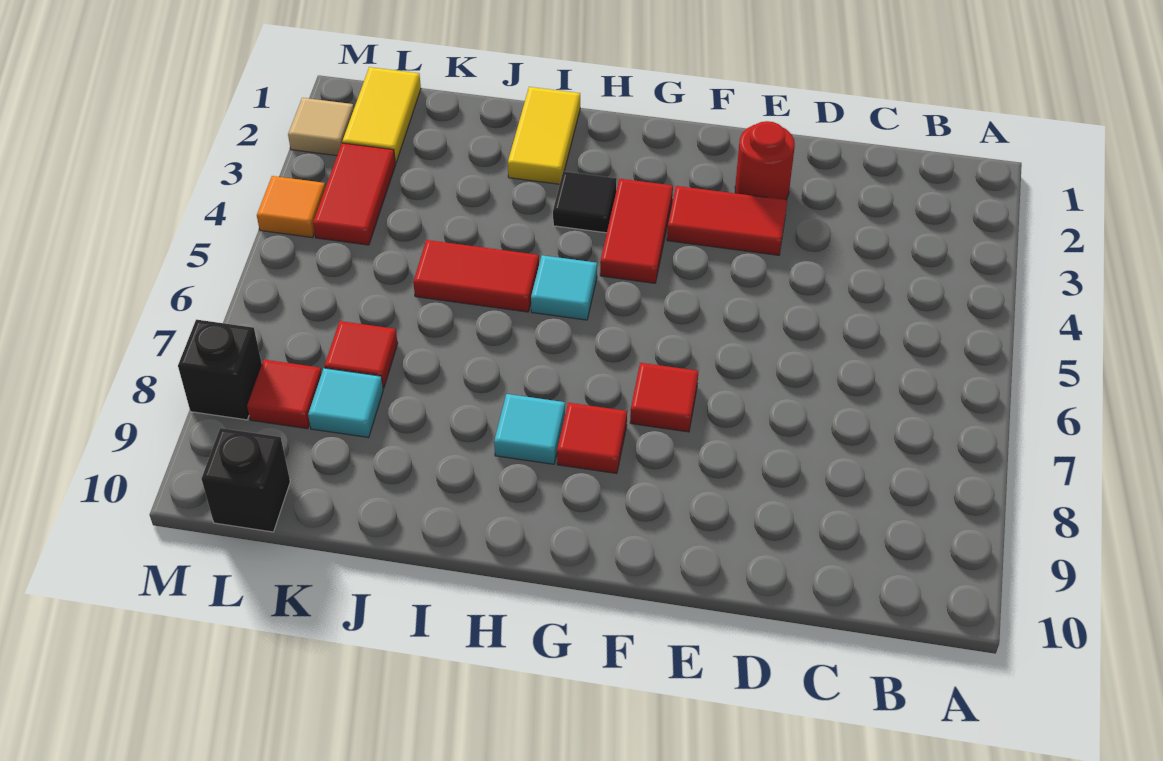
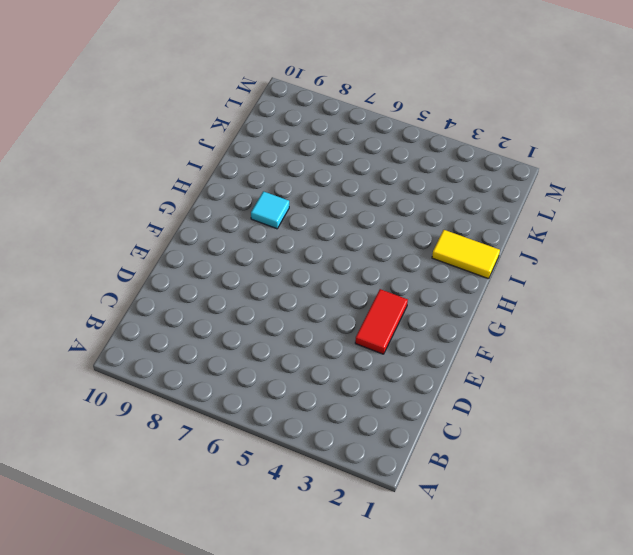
none -> red round brick E2 level 1
none -> red tile F7 level 1
none -> red tile G3:G4 level 1

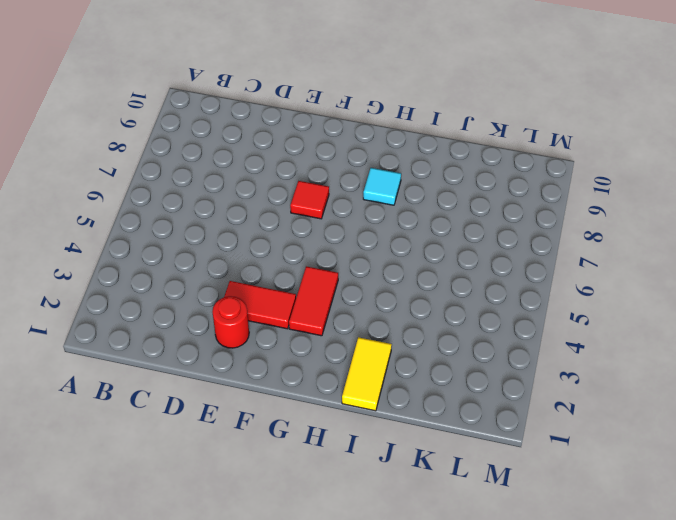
none -> red tile G8 level 1
none -> black tile H3 level 1
none -> cyan tile H5 level 1

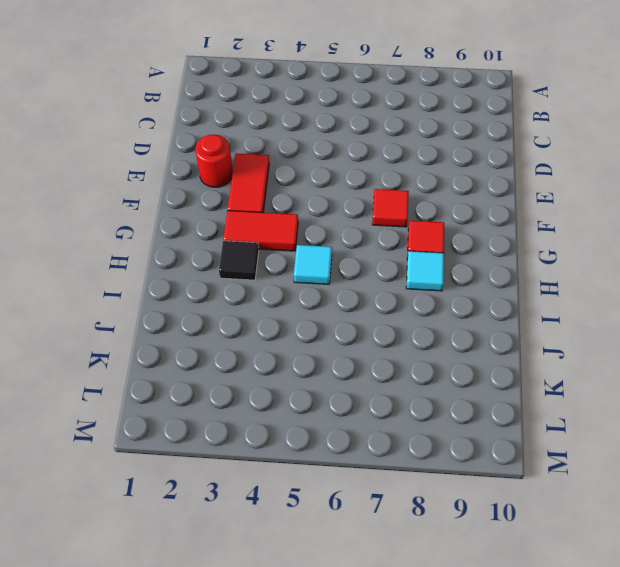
none -> yellow tile I1:I2 level 1
none -> red tile I5:J5 level 1
none -> red tile K7 level 1

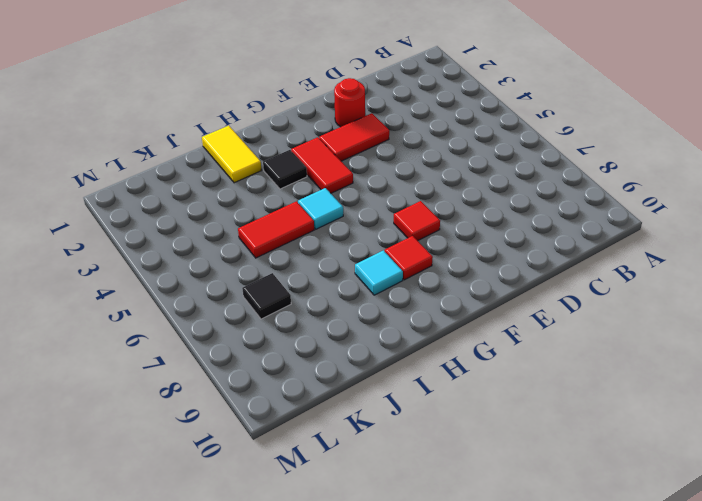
black tile K7 level 1 -> red tile K7 level 1
none -> cyan tile K8 level 1
none -> yellow tile L1:L2 level 1
none -> red tile L3:L4 level 1

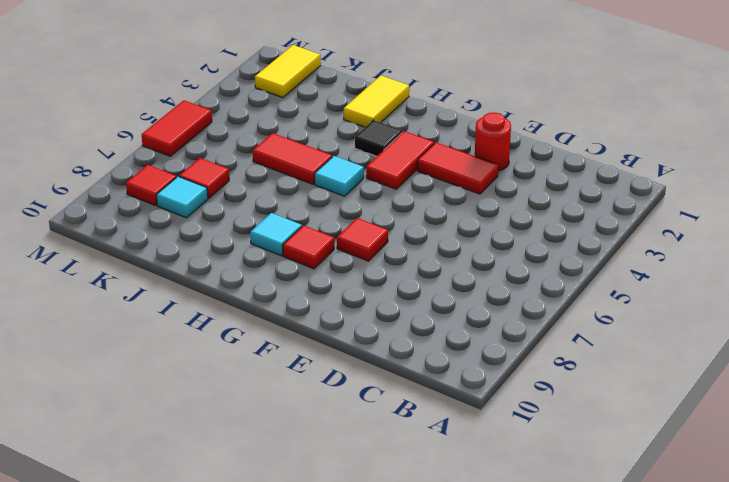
red tile M5:M6 level 1 -> red tile L3:L4 level 1
none -> black brick L10 level 1
none -> tan tile M2 level 1
none -> orange tile M4 level 1

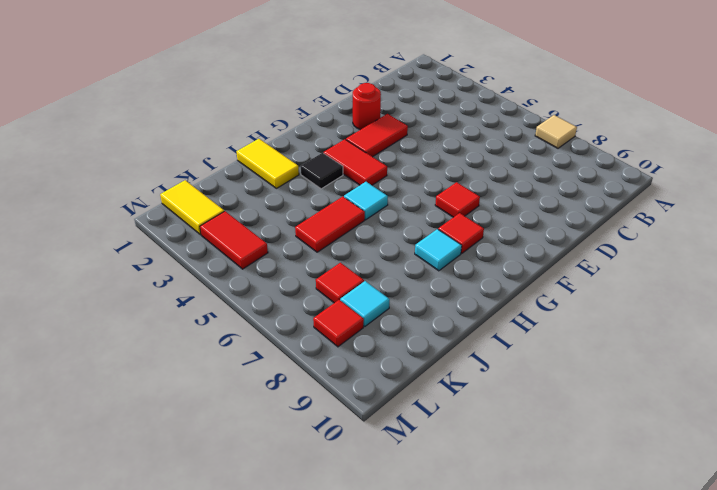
tan tile A7 level 1 -> tan tile M2 level 1
none -> black brick L10 level 1
none -> orange tile M4 level 1
none -> black brick M8 level 1

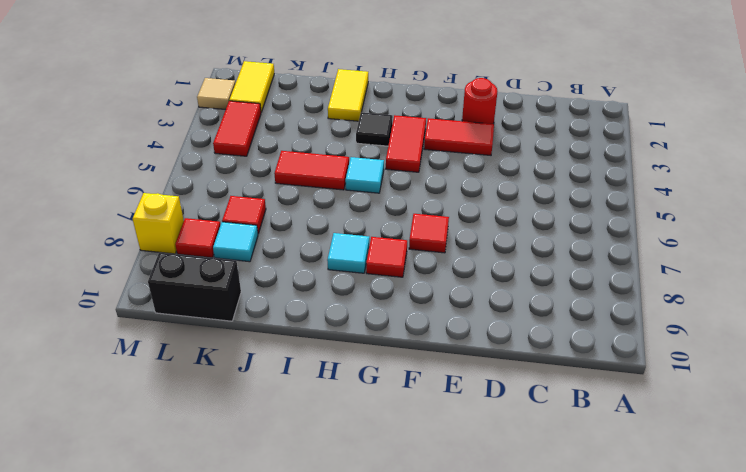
black brick K10:L10 level 1 -> black brick L10 level 1
yellow brick M8 level 1 -> black brick M8 level 1
none -> orange tile M4 level 1

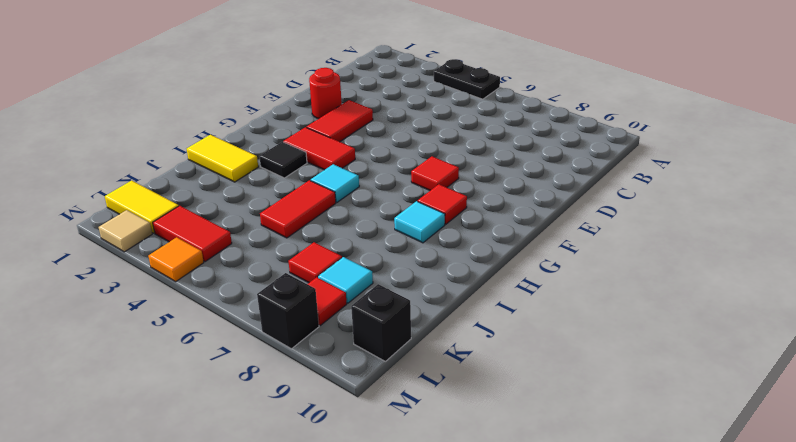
black plate A4:A5 level 1 -> none

